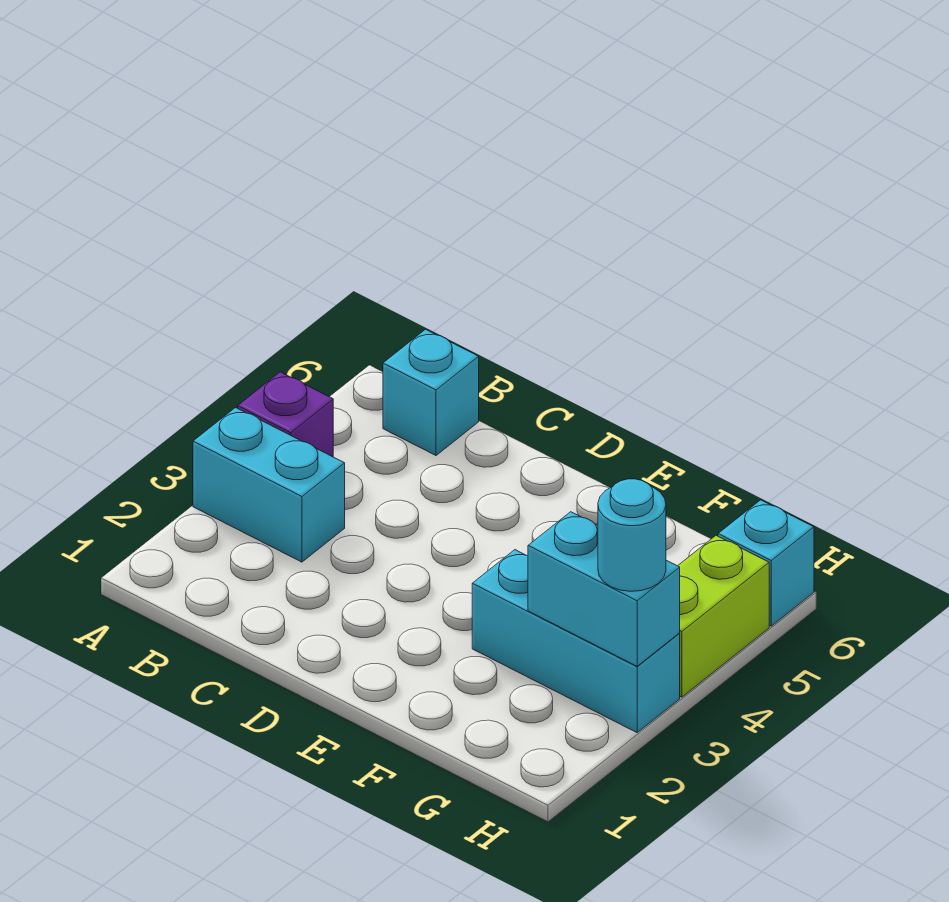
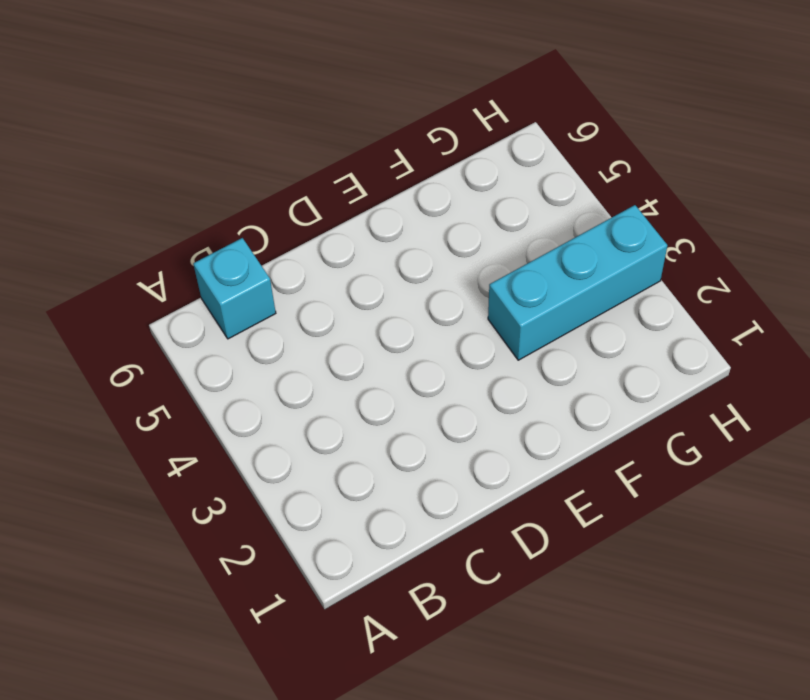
none -> cyan brick A3:B3 level 1
none -> purple brick A4 level 1

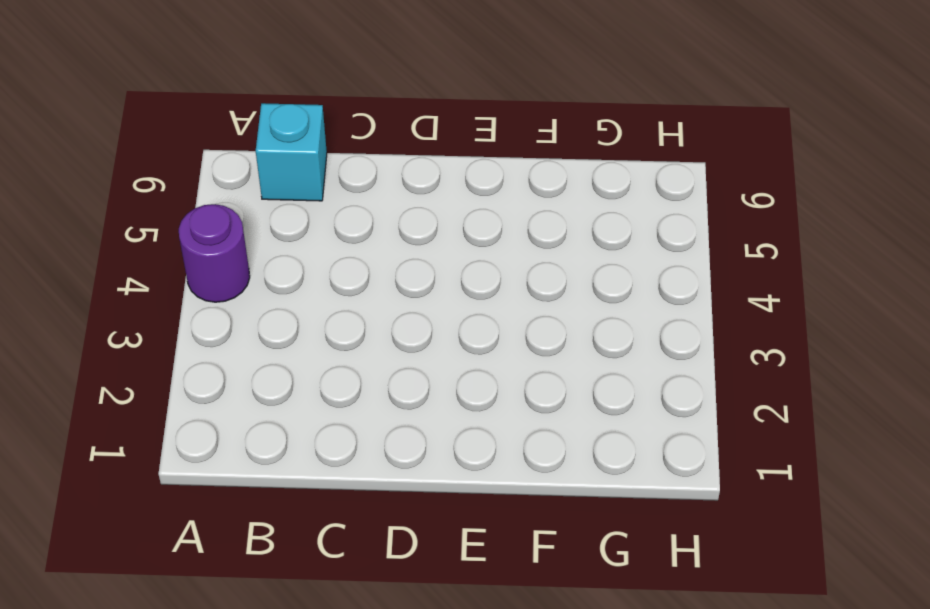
purple round brick A4 level 1 -> purple brick A4 level 1
none -> cyan brick A3:B3 level 1
none -> cyan brick F3:H3 level 1

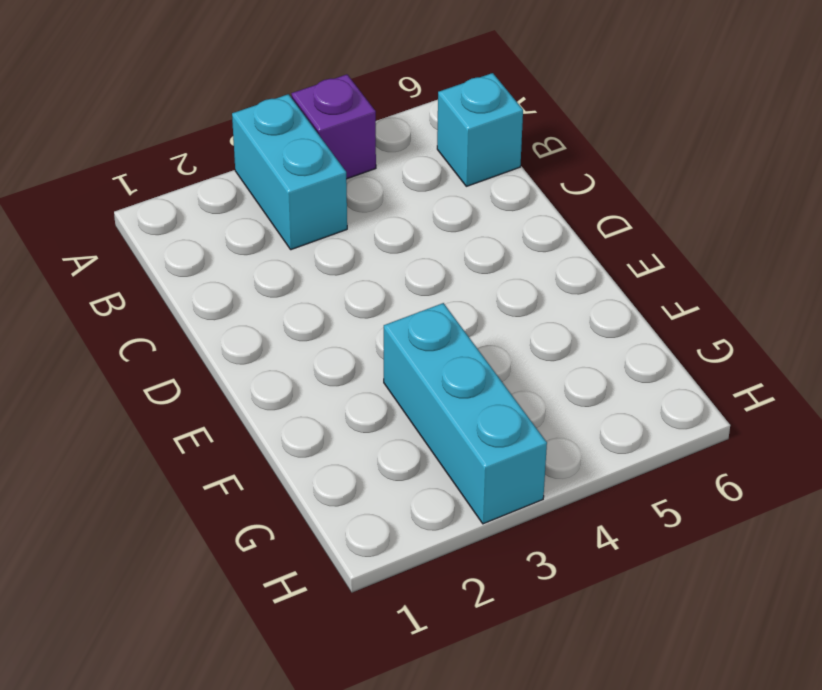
none -> lime brick H4:H5 level 1
none -> cyan brick H6 level 1

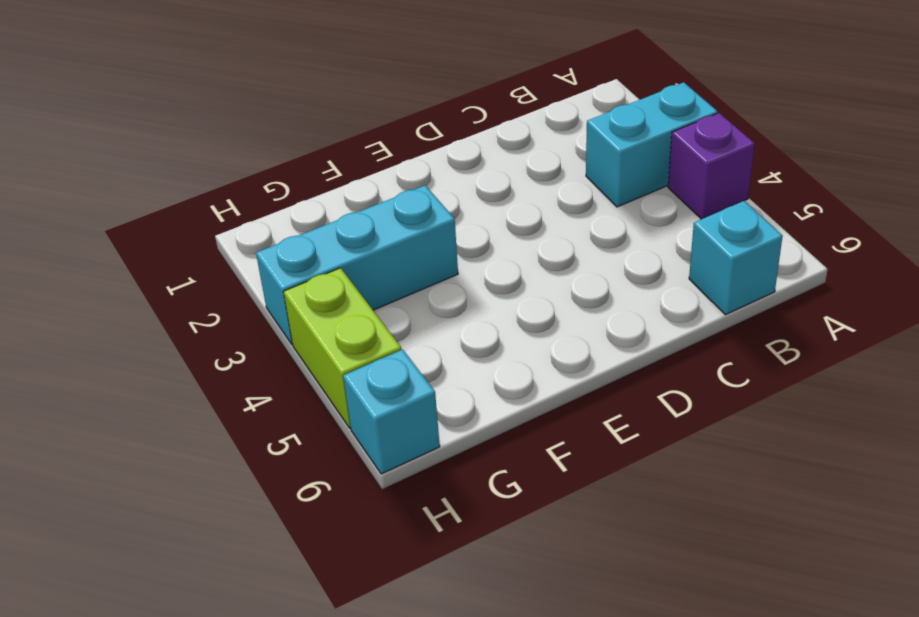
none -> cyan brick G3:H3 level 2
none -> cyan round brick H3 level 3

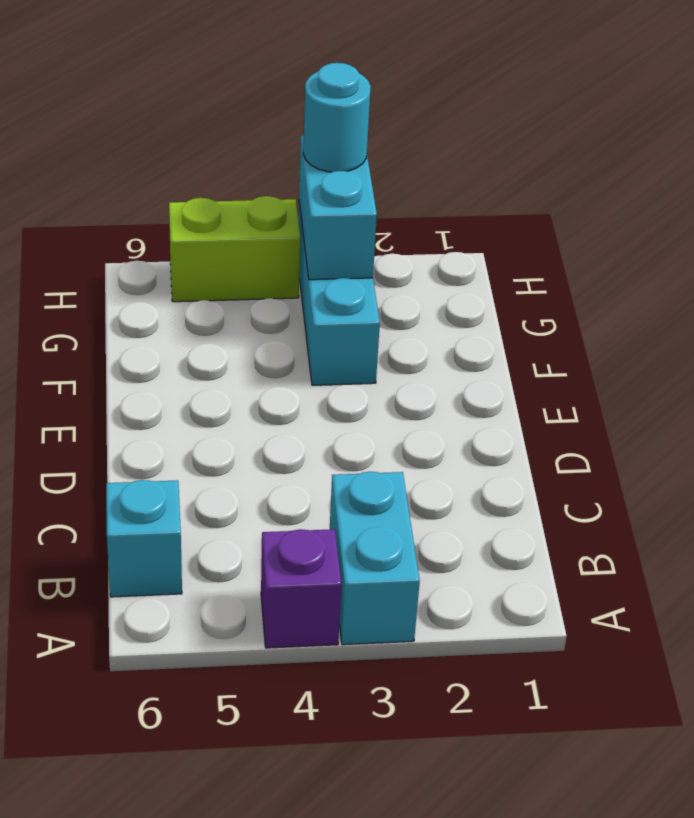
none -> cyan brick H6 level 1

